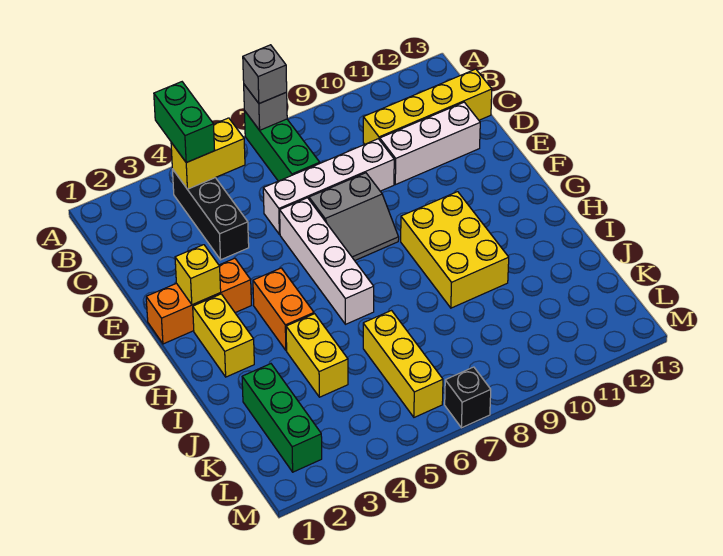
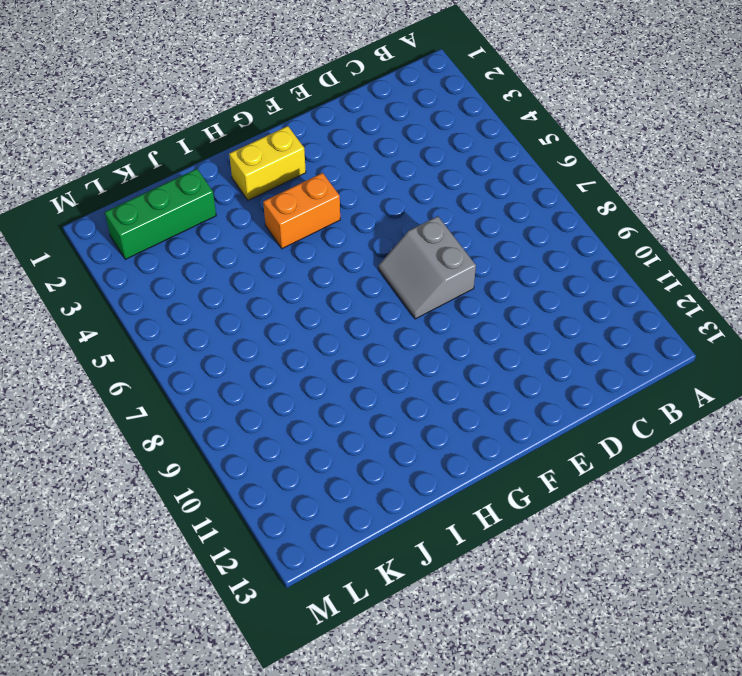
none -> green brick A7:C7 level 1
none -> black brick B4:D4 level 1
none -> yellow brick C10:C13 level 1

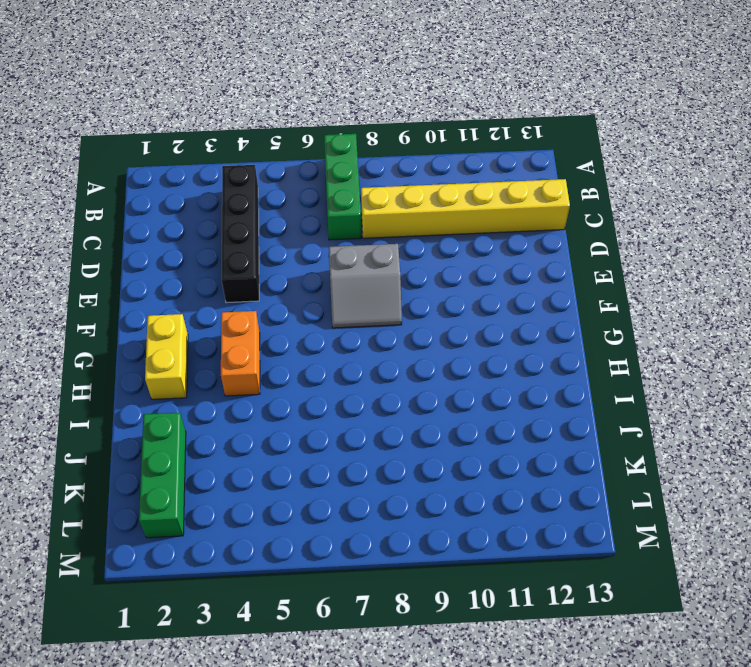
black brick B4:E4 level 1 -> black brick B4:D4 level 1
yellow brick C8:C13 level 1 -> yellow brick C10:C13 level 1
none -> white brick D6:D9 level 1
none -> white brick D10:D12 level 1
none -> white brick E6:H6 level 1

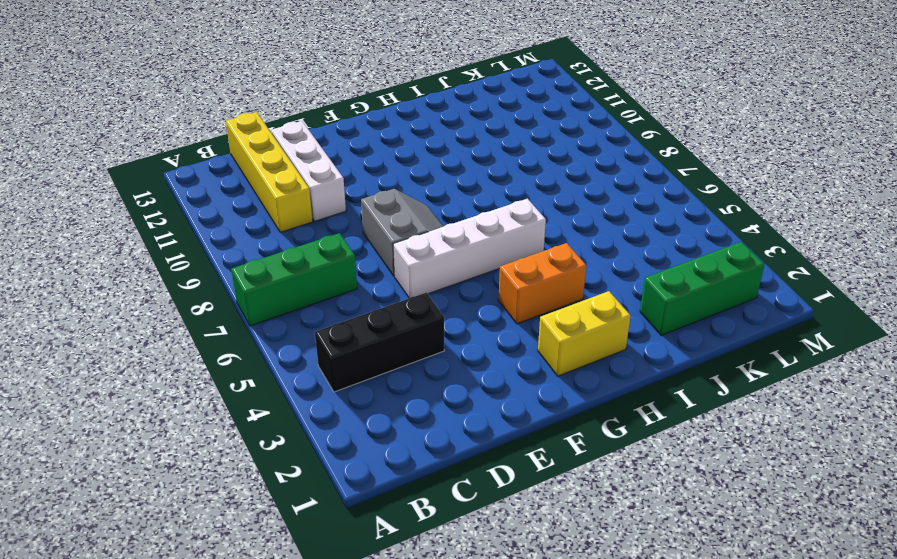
none -> white brick D6:D9 level 1
none -> orange brick F1:F3 level 1
none -> yellow brick G9:I10 level 1

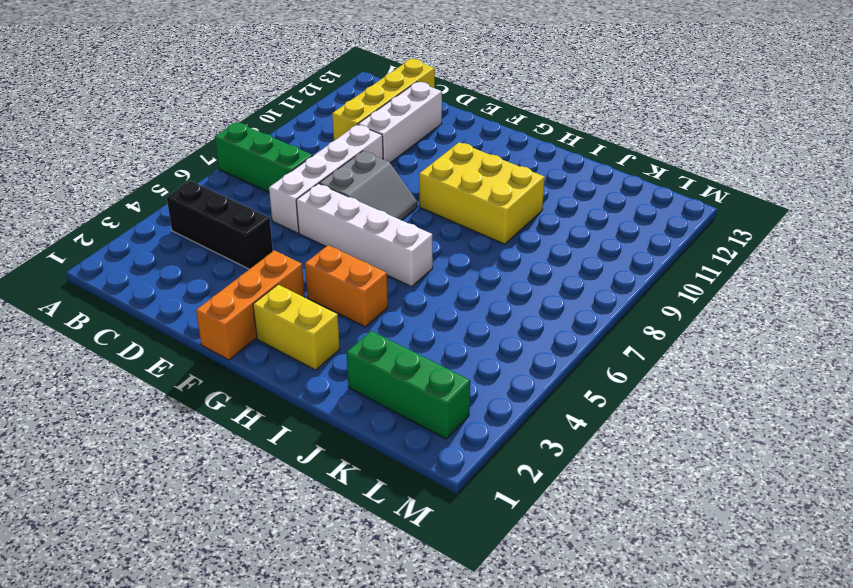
none -> yellow brick I4:J4 level 1
none -> yellow brick J6:L6 level 1
none -> black brick M7 level 1

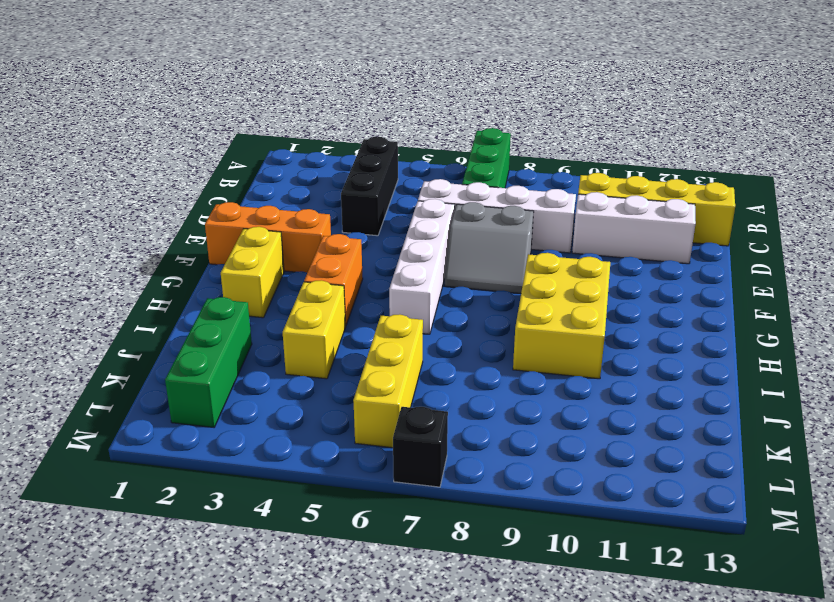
none -> grey brick A7 level 2
none -> yellow brick B4:B5 level 2
none -> yellow brick F2 level 2

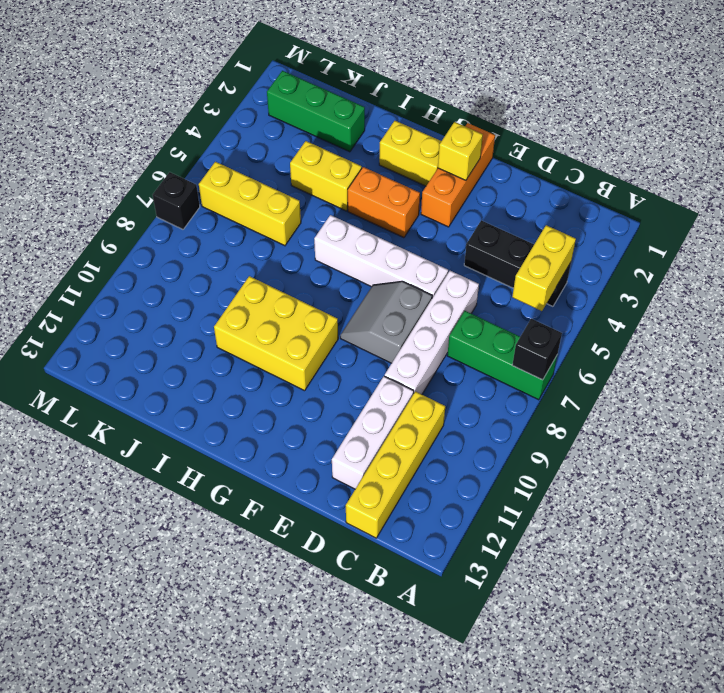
black brick A7 level 2 -> grey brick A7 level 2
none -> green brick A4:B4 level 3
none -> grey brick A7 level 3

